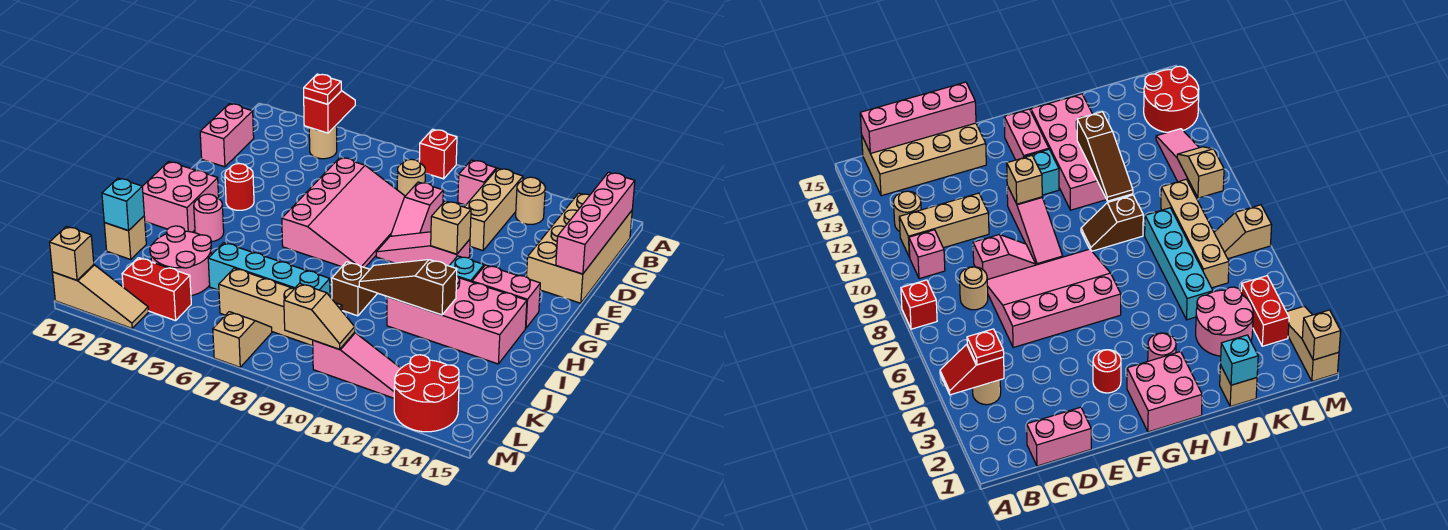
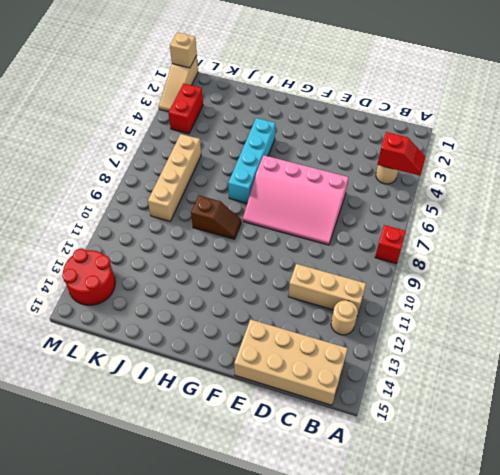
cyan brick H4:H7 level 1 -> cyan brick J5:J8 level 1
none -> pink brick B10 level 1
none -> pink brick C1:D1 level 1
none -> tan round brick C8 level 1
none -> pink slope D9:E9 level 1 top D

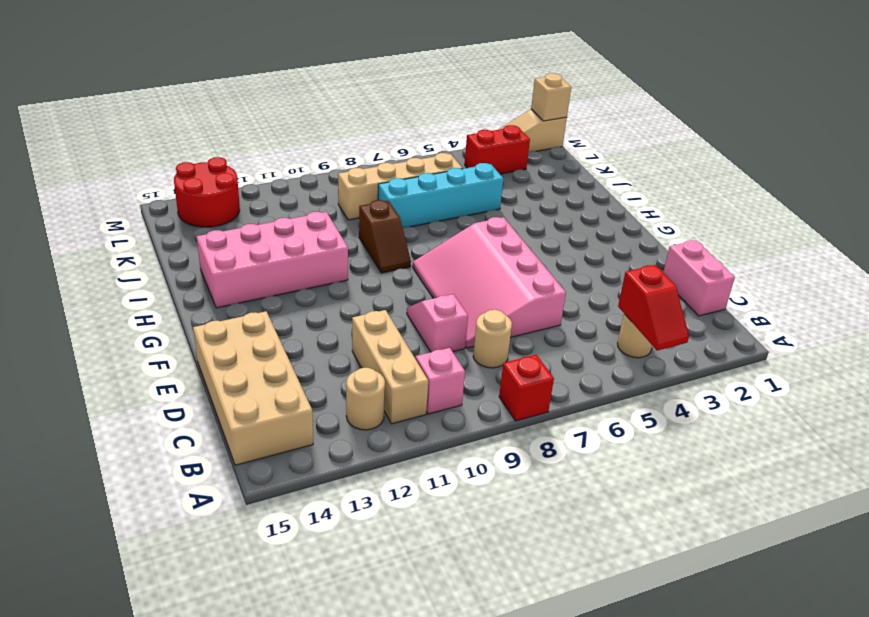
none -> red round brick F3 level 1
none -> pink slope F9:F11 level 1 top 11
none -> pink brick G1:H2 level 1
none -> cyan brick G12 level 1

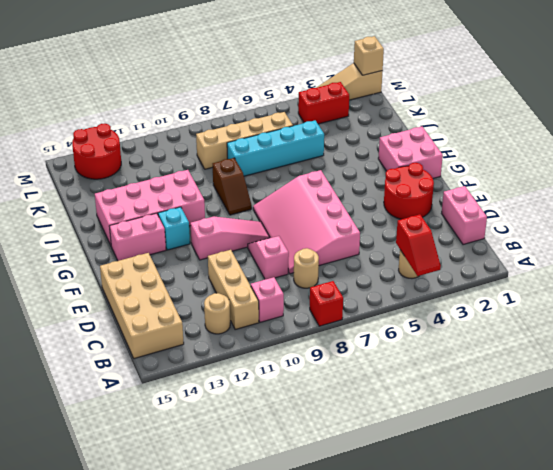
red round brick E2:F3 level 1 -> red round brick F3 level 1
none -> pink round brick H3 level 1
none -> tan brick J1 level 1
none -> pink round brick J3:K4 level 1
none -> tan slope L7:M7 level 1 top M

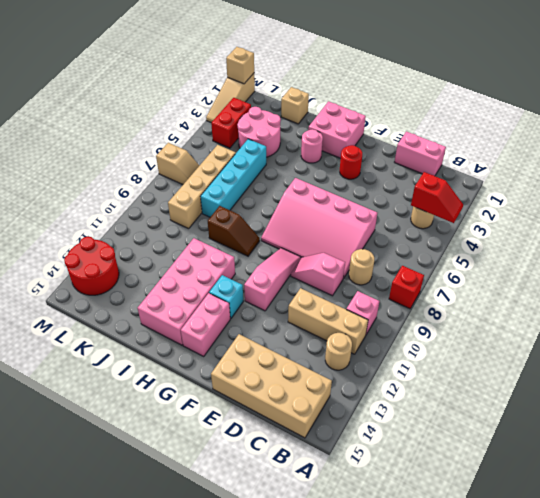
none -> pink slope L10:L12 level 1 top 10
none -> pink brick B15:E15 level 2
none -> tan brick F11 level 2
none -> brown slope I10:I12 level 2 top 12

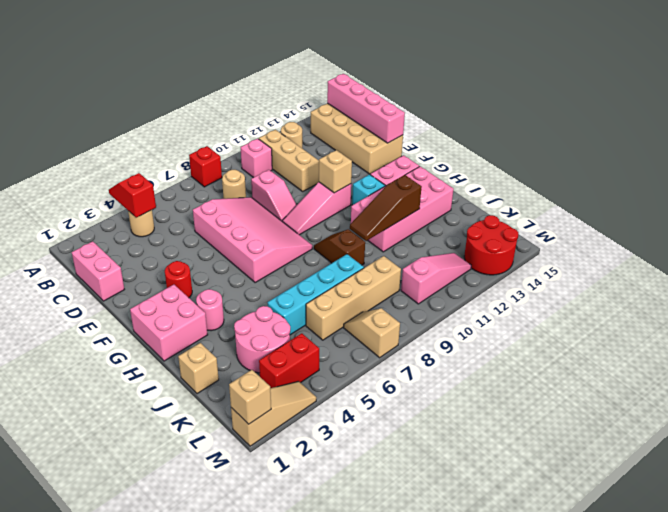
none -> cyan brick J1 level 2
none -> tan slope L9:L10 level 2 top 9
none -> red plate B4 level 3

